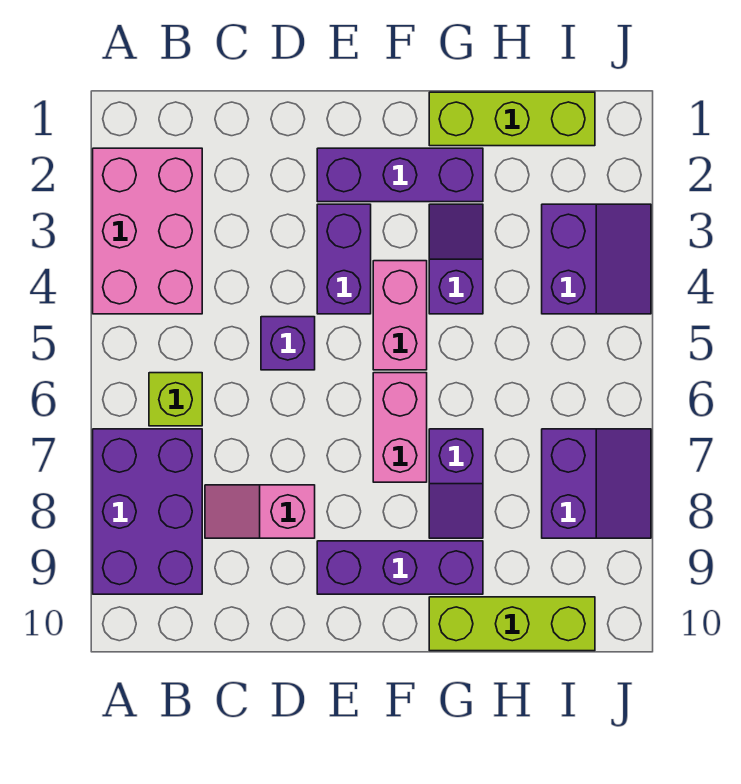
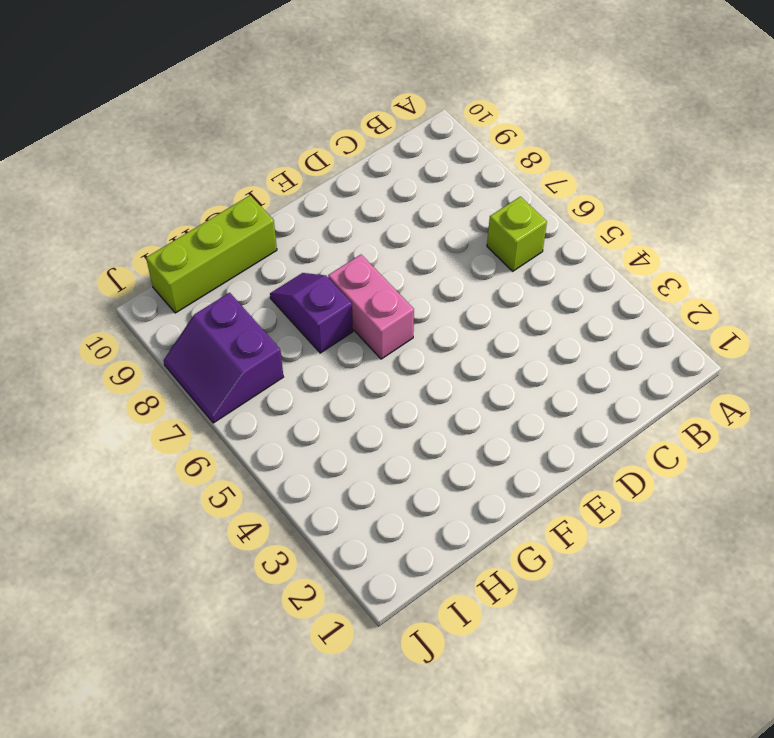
none -> pink brick A2:B4 level 1
none -> purple brick A7:B9 level 1
none -> pink slope C8:D8 level 1 top D

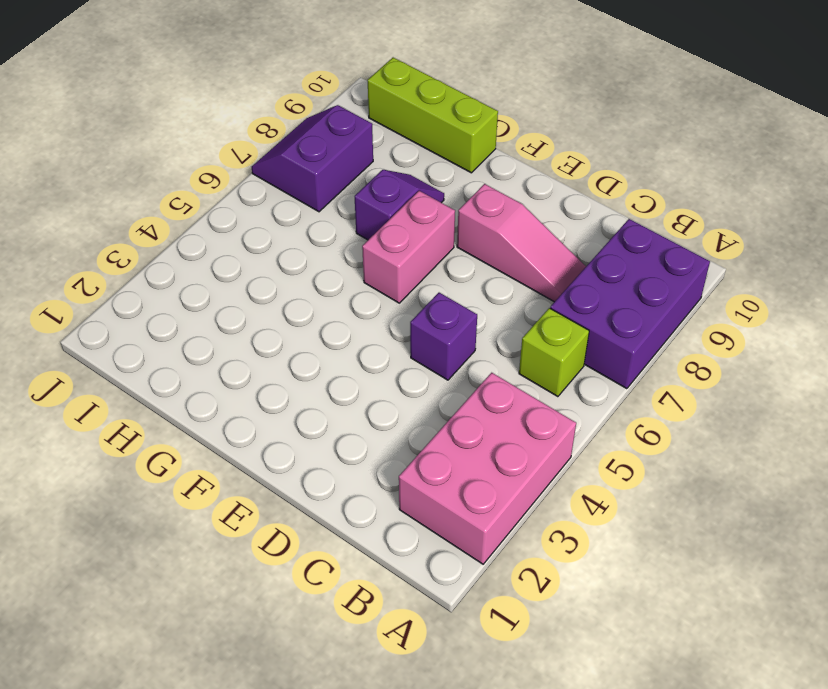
pink slope C8:E8 level 1 top E -> pink slope C8:D8 level 1 top D
none -> purple brick E2:G2 level 1
none -> purple brick E3:E4 level 1
none -> purple brick E9:G9 level 1

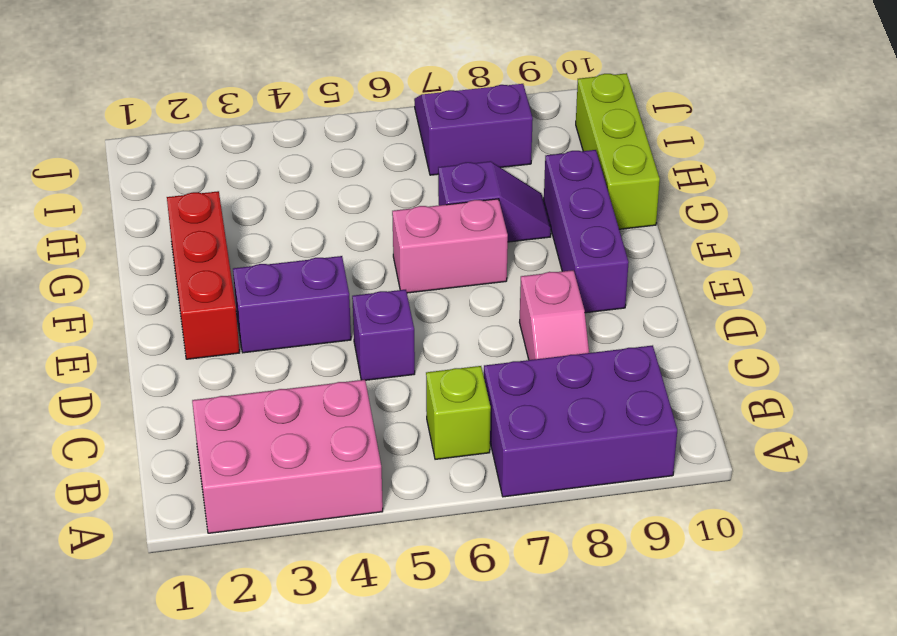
red brick E2:G2 level 1 -> purple brick E2:G2 level 1
none -> pink brick F4:F5 level 1
none -> lime brick G1:I1 level 1
none -> purple slope G3:G4 level 1 top 4

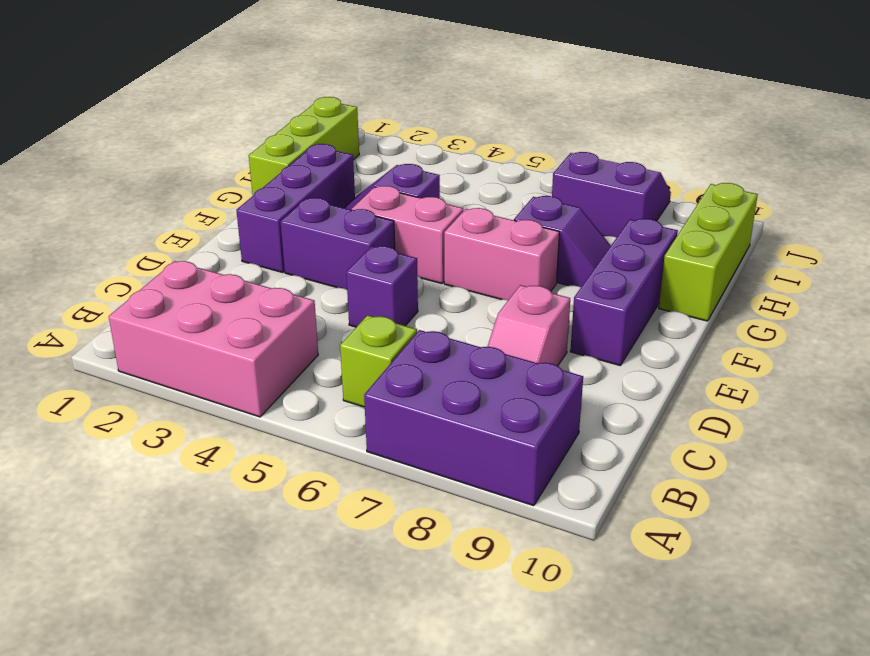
none -> purple slope I3:J4 level 1 top I

